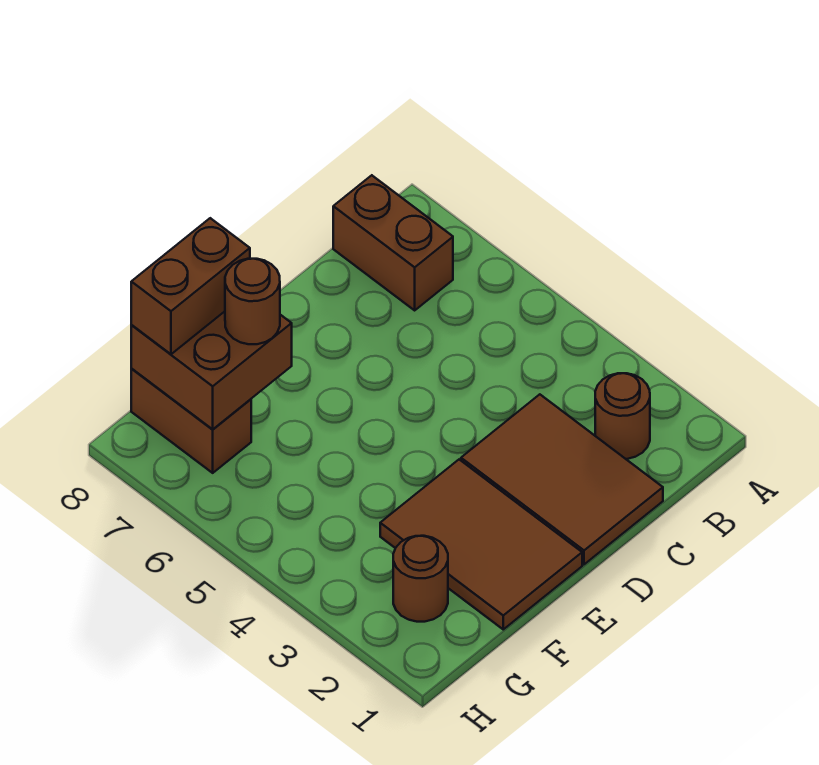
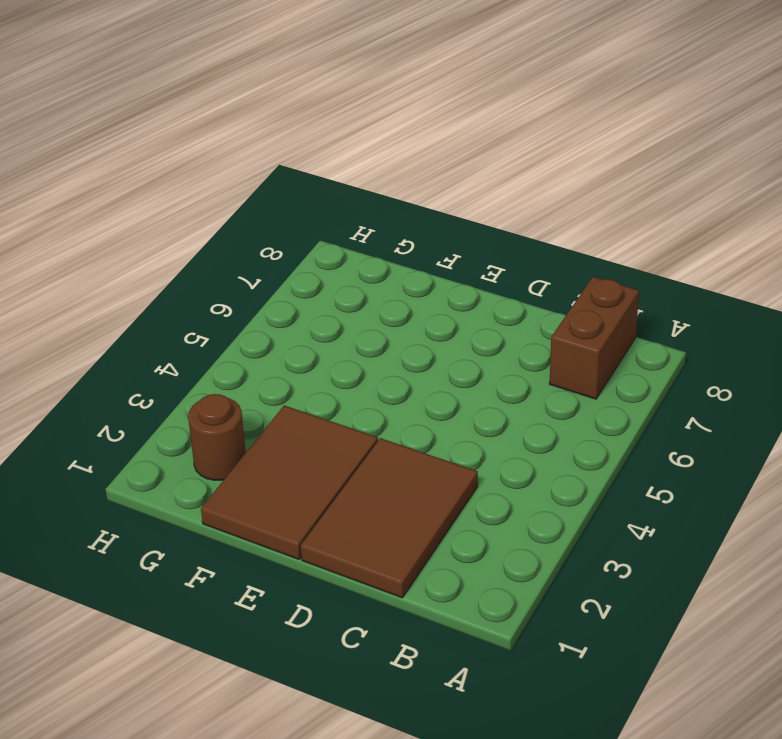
none -> brown round brick B2 level 1
none -> brown brick G7:G8 level 1

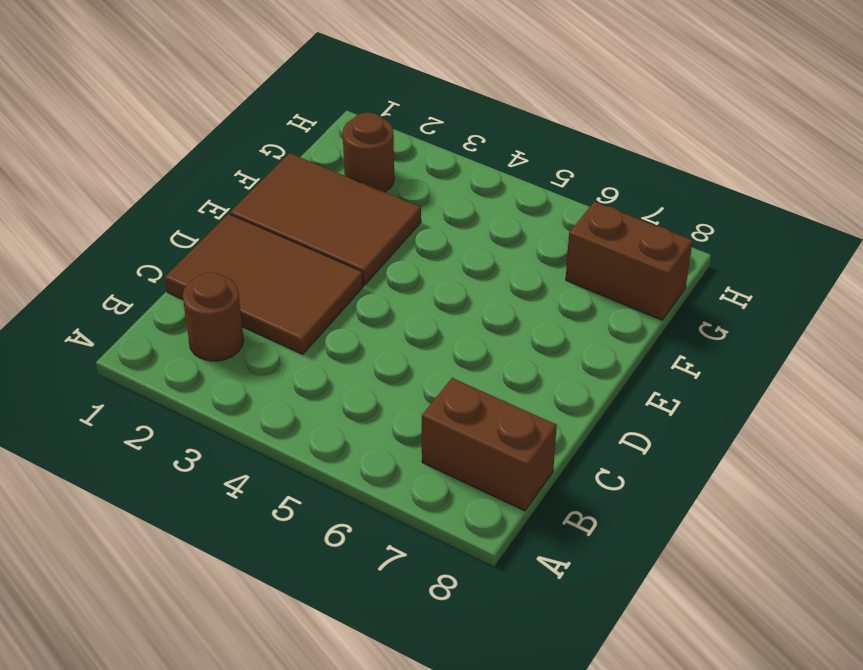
none -> brown brick F7:G8 level 2
none -> brown round brick F7 level 3

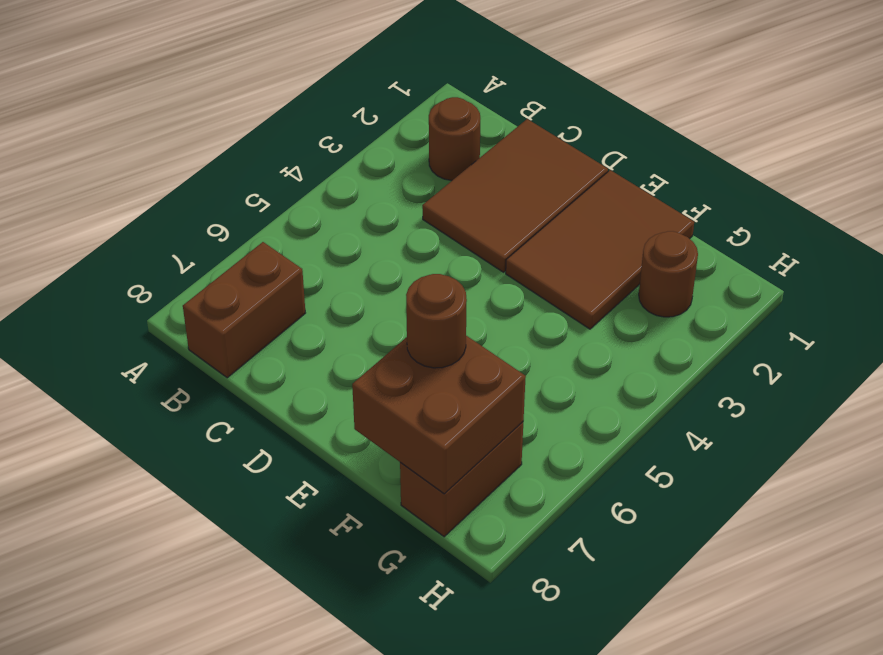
none -> brown brick F8:G8 level 3

